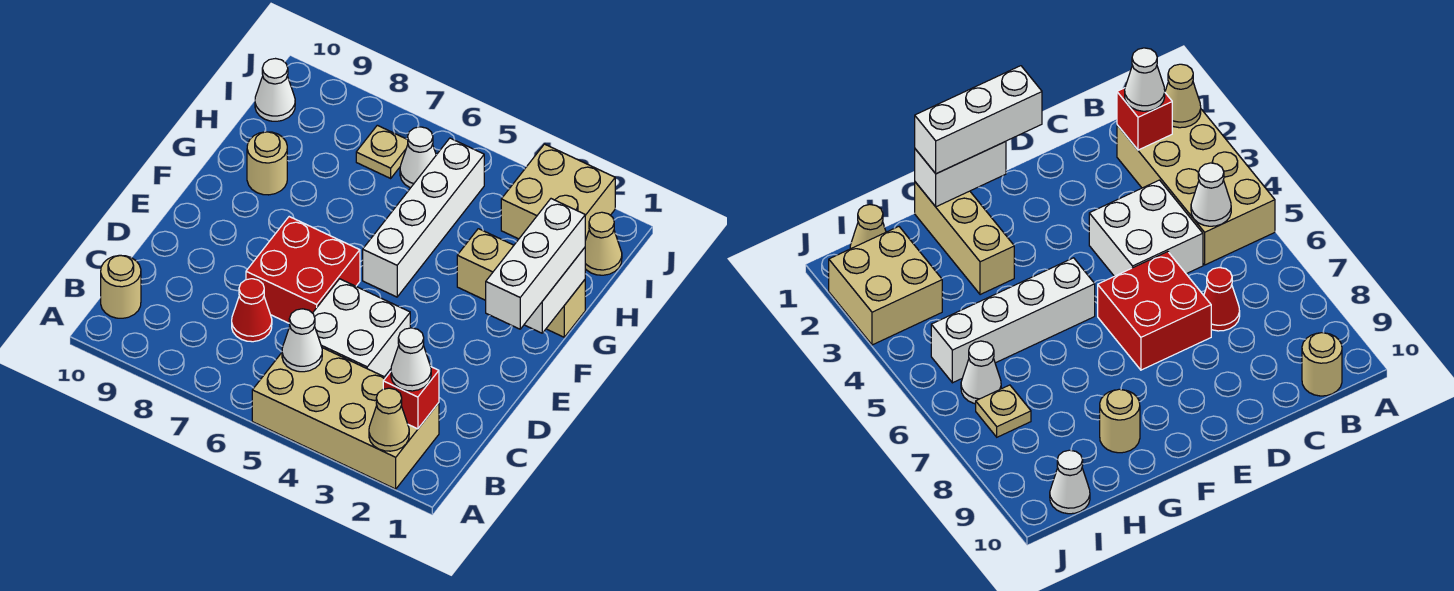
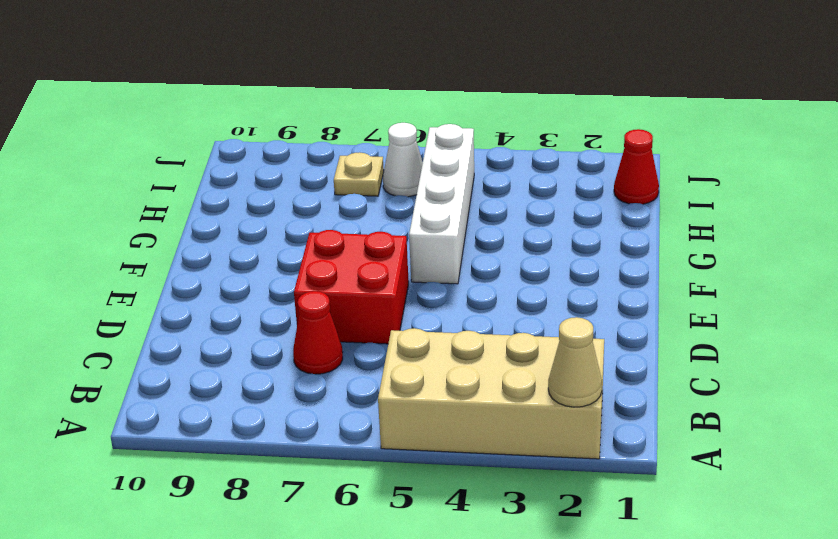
red cone I1 level 1 -> tan cone I1 level 1
none -> tan round brick B10 level 1
none -> white brick C4:D5 level 1
none -> tan brick G1:G3 level 1

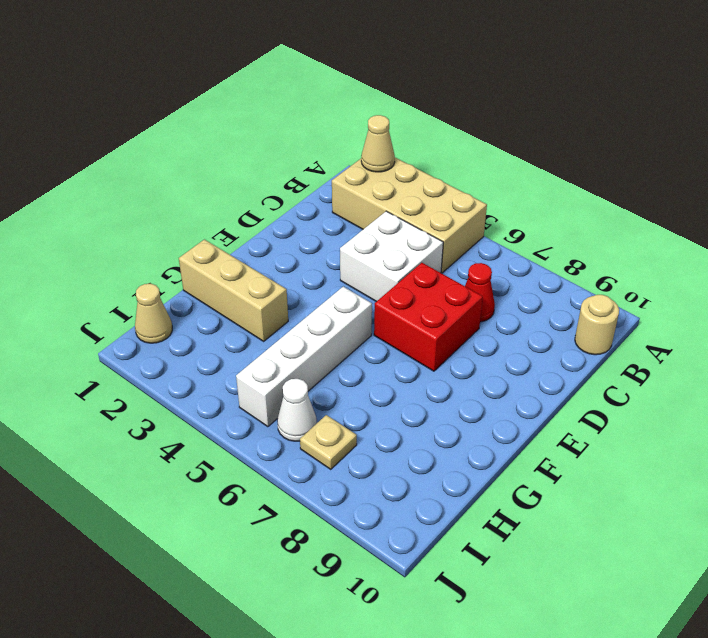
none -> tan round brick G9 level 1
none -> tan brick I2:J3 level 1
none -> white cone I10 level 1

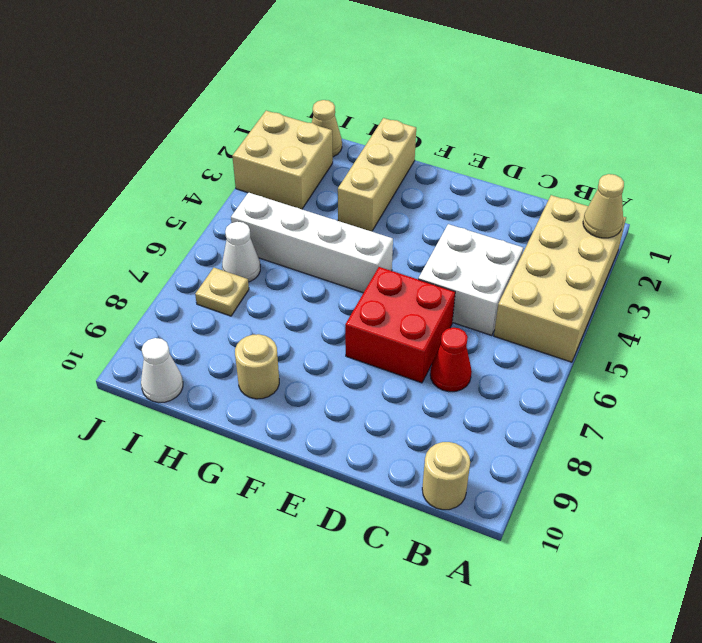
none -> red brick B2 level 2
none -> white cone B5 level 2
none -> white brick F1:G1 level 2

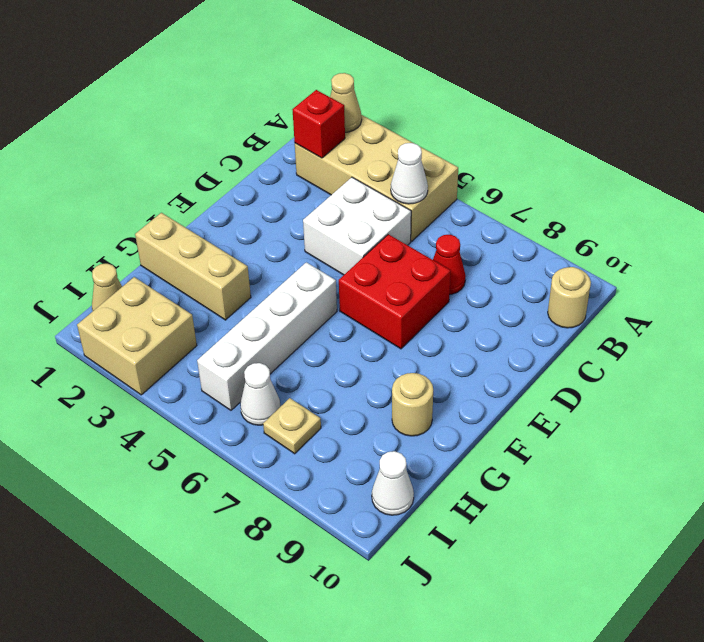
none -> white brick F1:G1 level 2
none -> white cone B2 level 3
none -> white brick E1:G1 level 3

